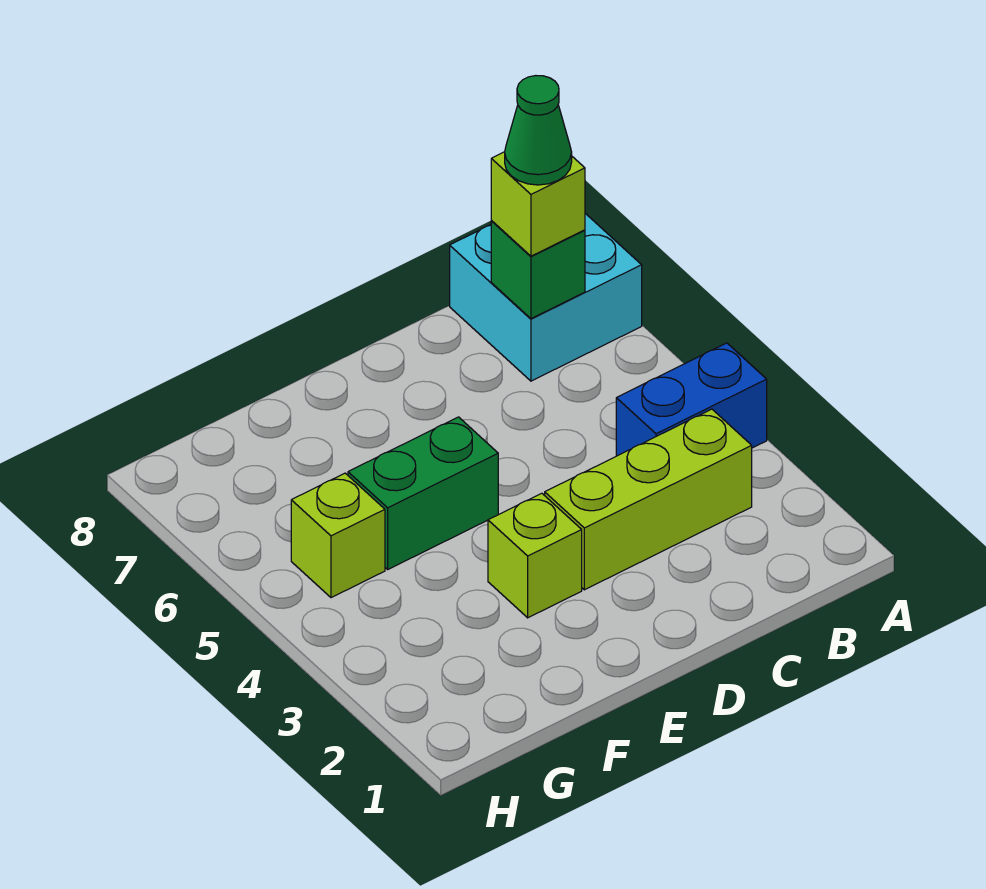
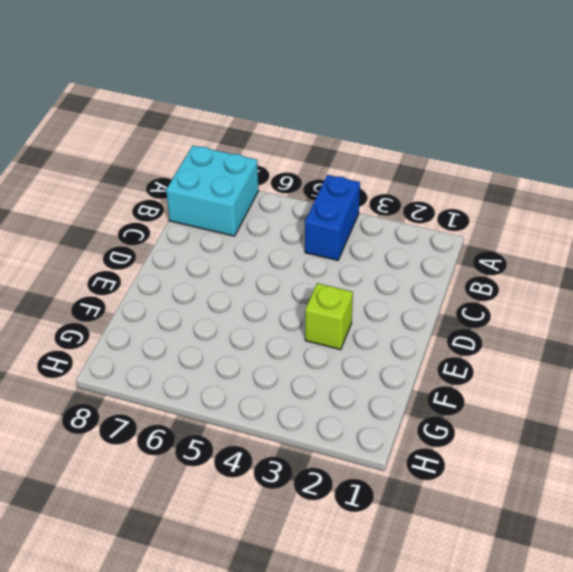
none -> lime brick B3:D3 level 1
none -> green brick E5:F5 level 1

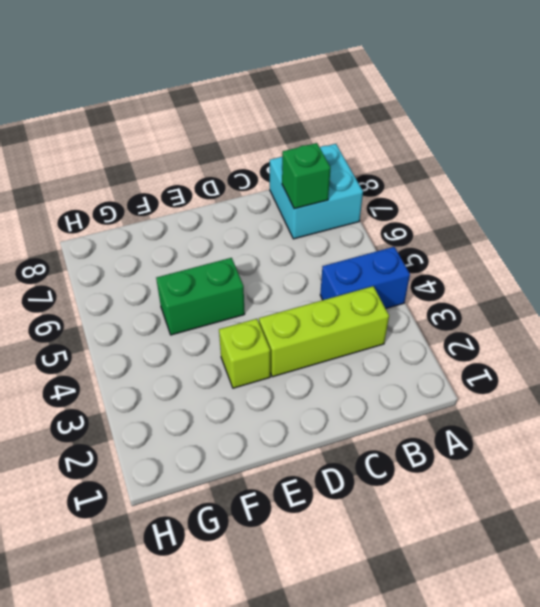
none -> lime brick G5 level 1
none -> lime brick B7 level 3

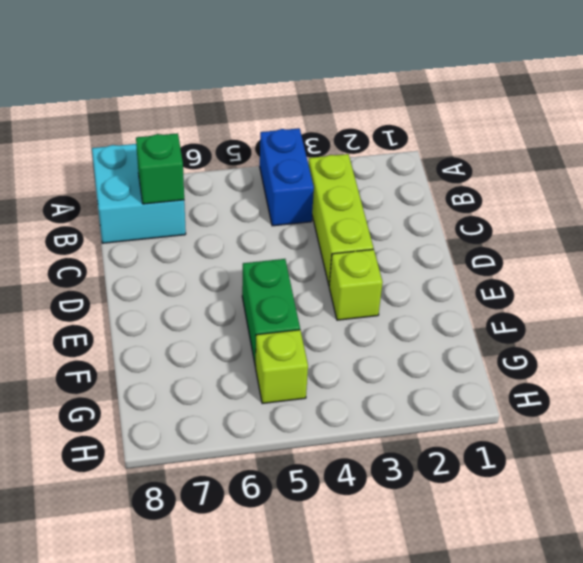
none -> lime brick B7 level 3
none -> green cone B7 level 4

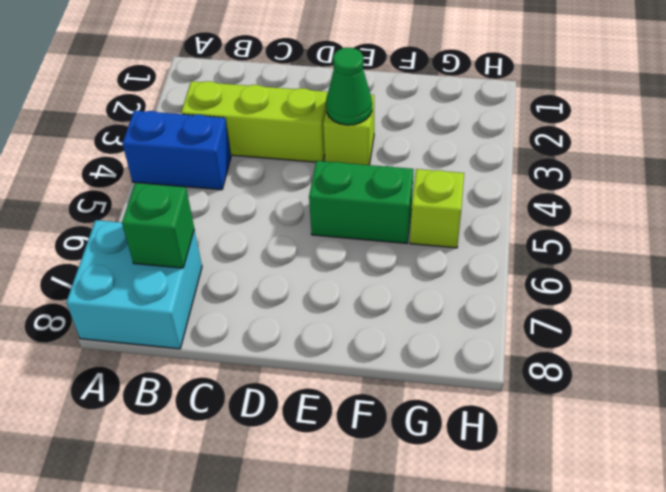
green cone E3 level 2 -> green cone B7 level 4
none -> lime brick B7 level 3

